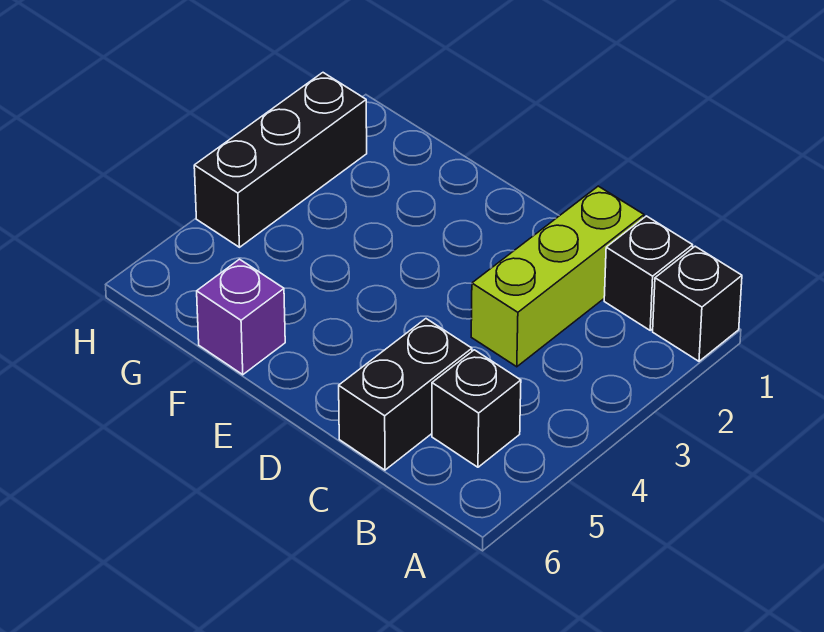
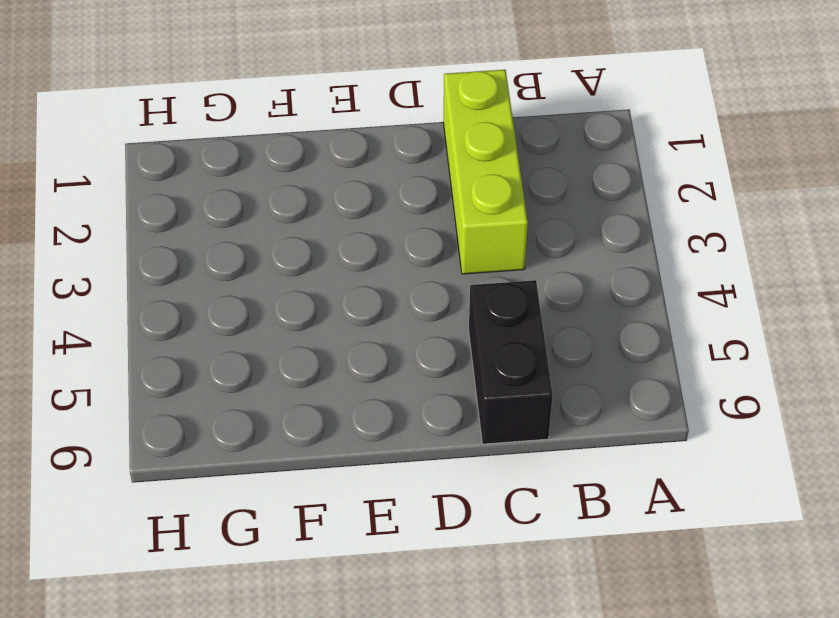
none -> black brick A1 level 1
none -> black brick B1 level 1

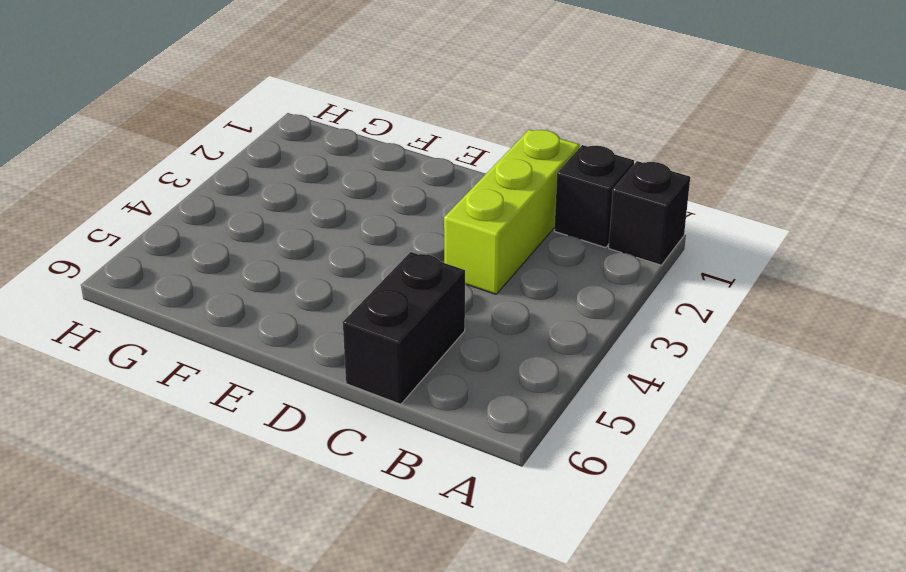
none -> black brick B5 level 1
none -> purple brick F6 level 1

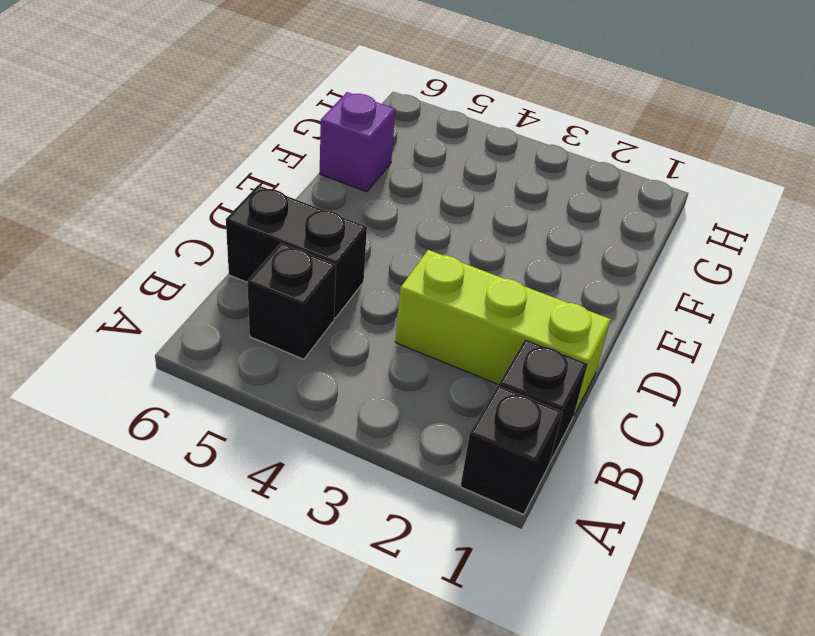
none -> black brick H2:H4 level 1

